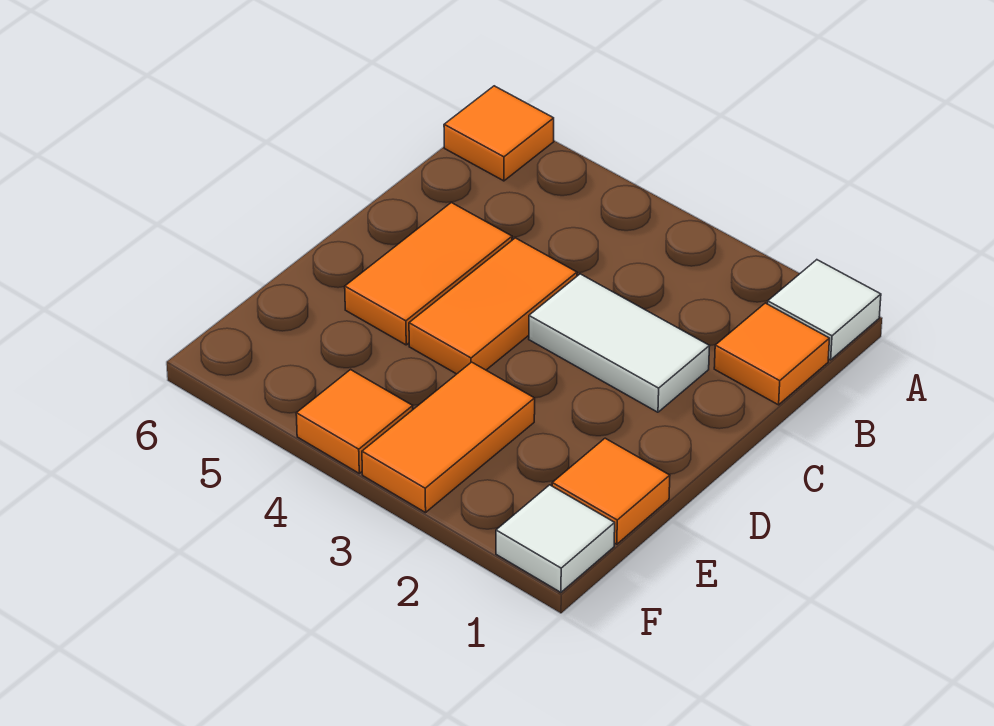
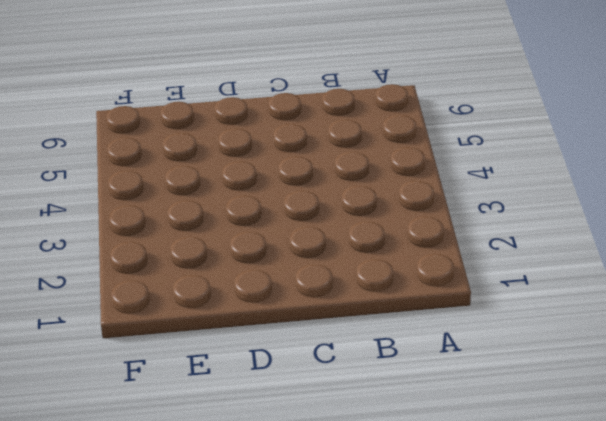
none -> white tile A1 level 1
none -> orange tile A6 level 1

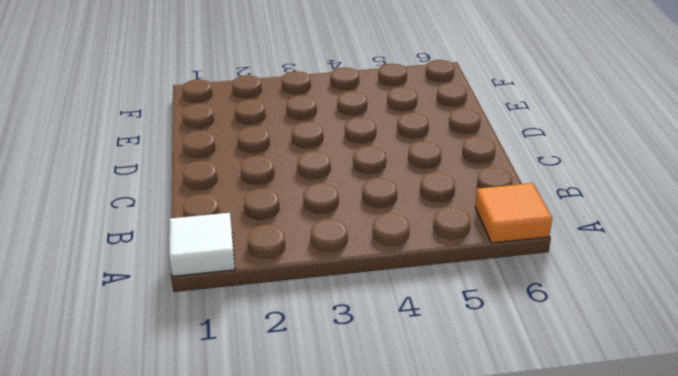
none -> orange tile B1 level 1
none -> white tile C2:C3 level 1

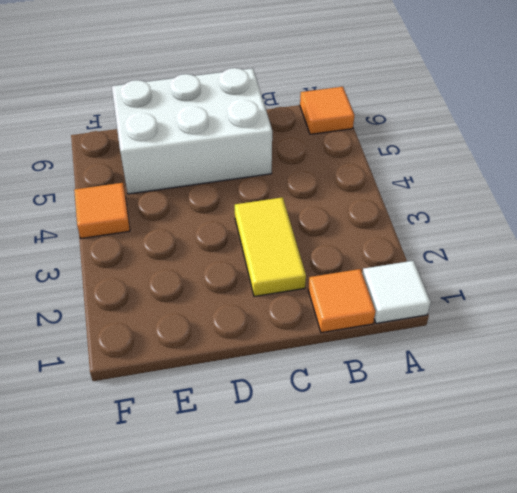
yellow tile C2:C3 level 1 -> white tile C2:C3 level 1
white brick C5:E6 level 1 -> orange tile C5:D5 level 1
none -> orange tile C4:D4 level 1
none -> orange tile E1 level 1

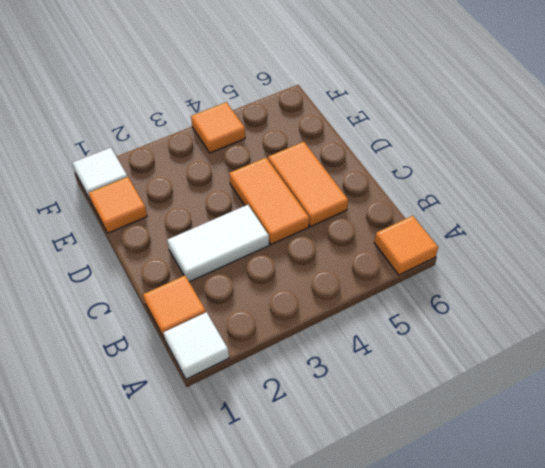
none -> orange tile E3:F3 level 1

